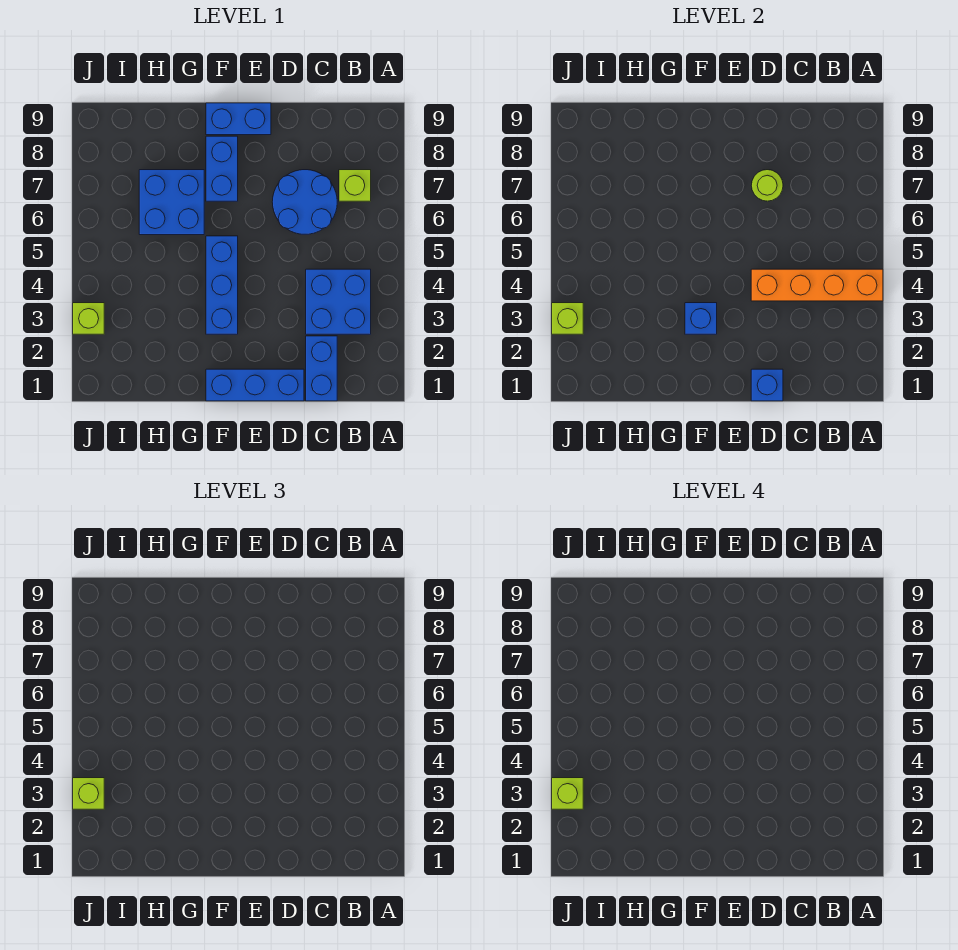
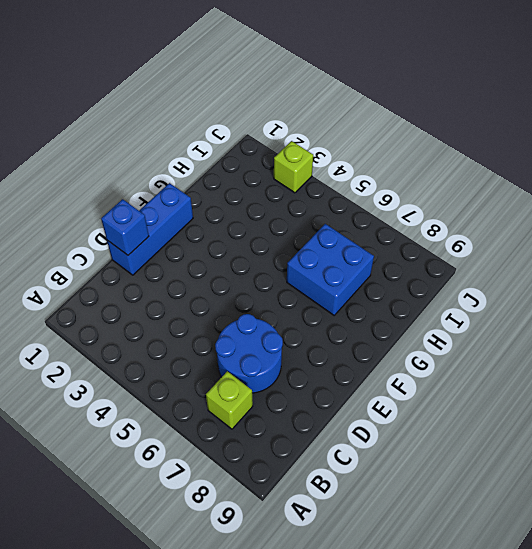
none -> blue brick B3:C4 level 1
none -> blue brick C1:C2 level 1
none -> blue brick E9:F9 level 1

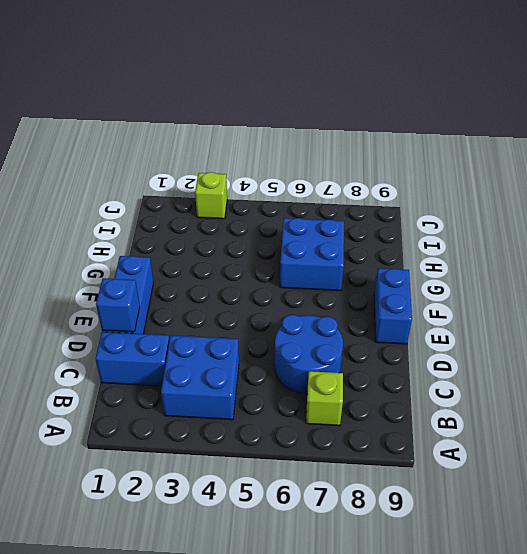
none -> blue brick F3:F5 level 1
none -> blue brick F7:F8 level 1
none -> orange brick A4:D4 level 2

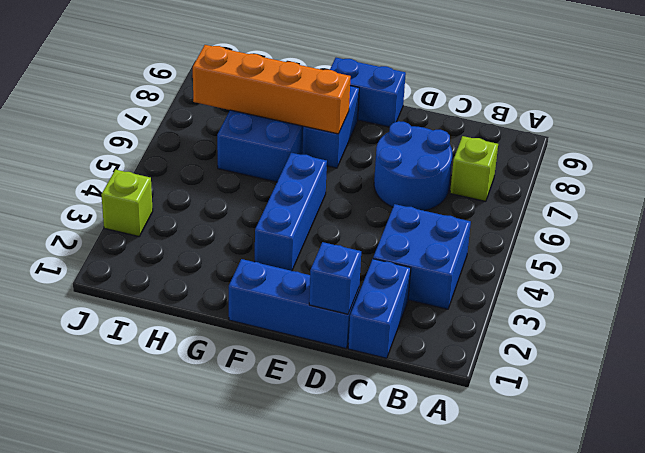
orange brick F7:I7 level 2 -> orange brick A4:D4 level 2
none -> lime round brick D7 level 2
none -> blue brick F3 level 2
none -> lime brick J3 level 2

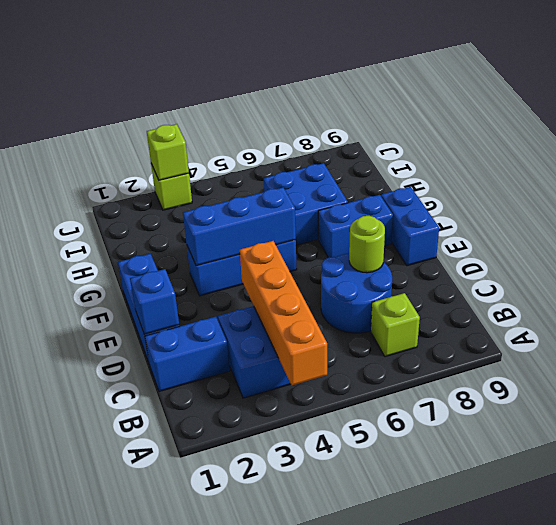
blue brick F3:F5 level 2 -> blue brick F3 level 2
none -> lime brick J3 level 3
none -> lime brick J3 level 4

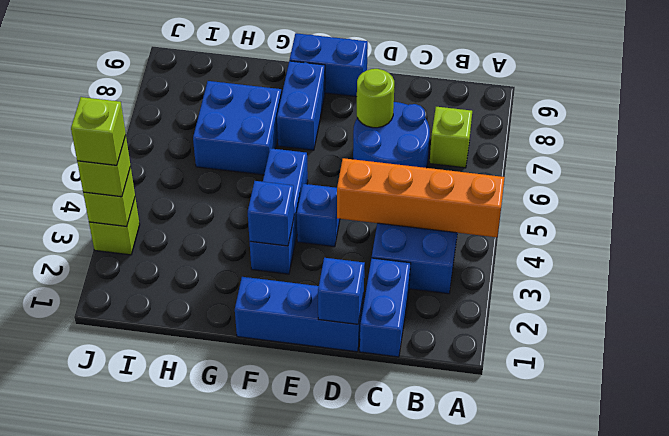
blue brick E4 level 1 -> none

